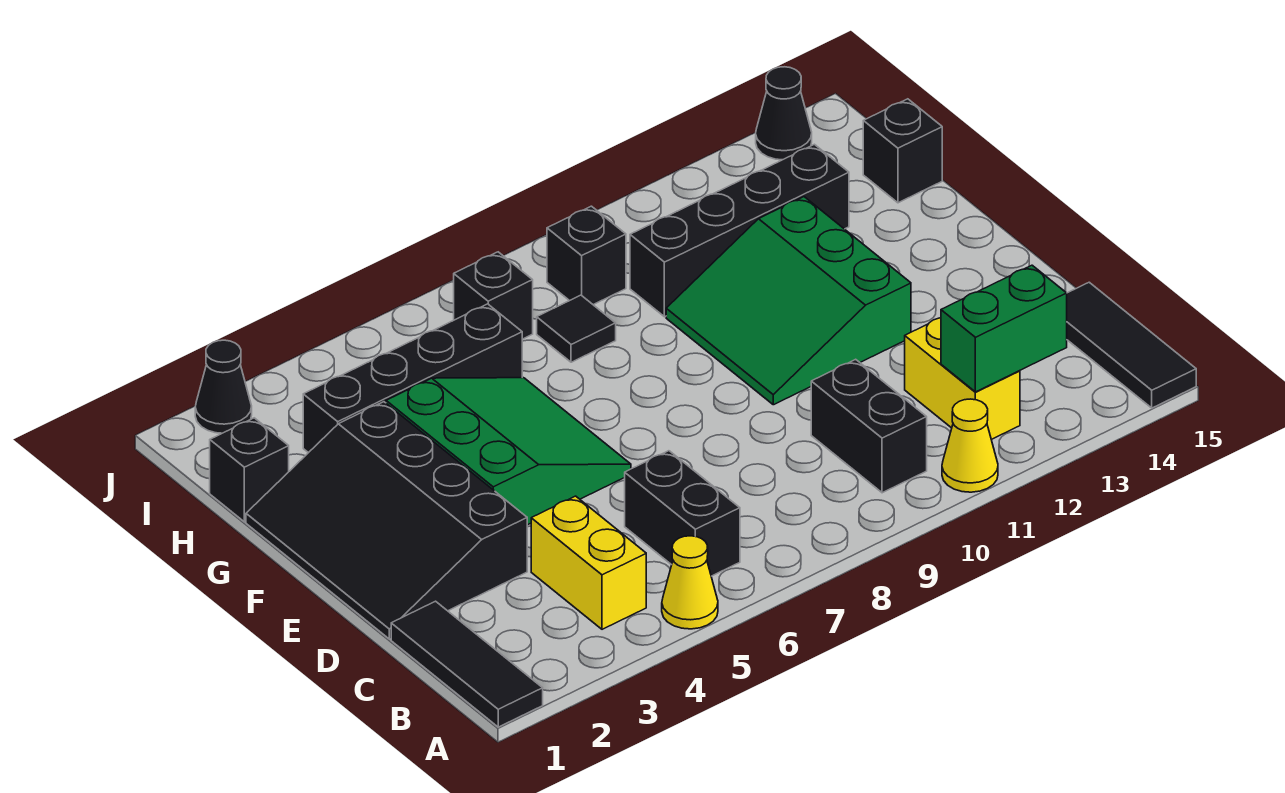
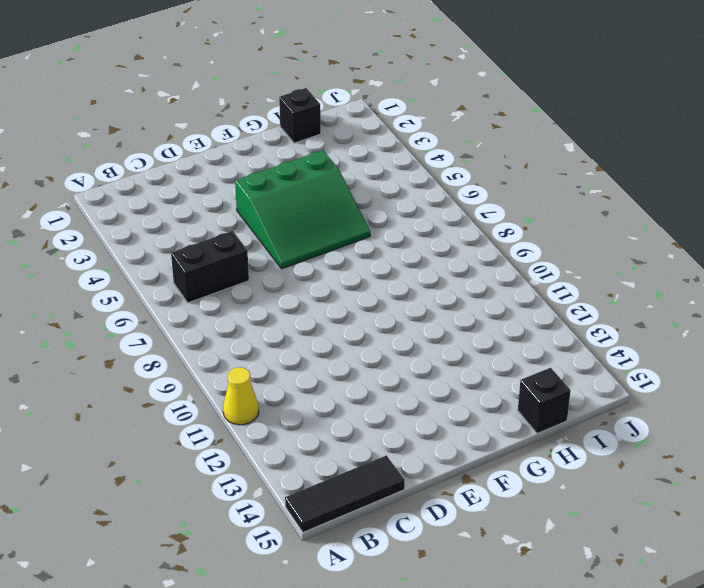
none -> black tile A1:C1 level 1
none -> yellow cone A5 level 1
none -> yellow brick B4:C4 level 1

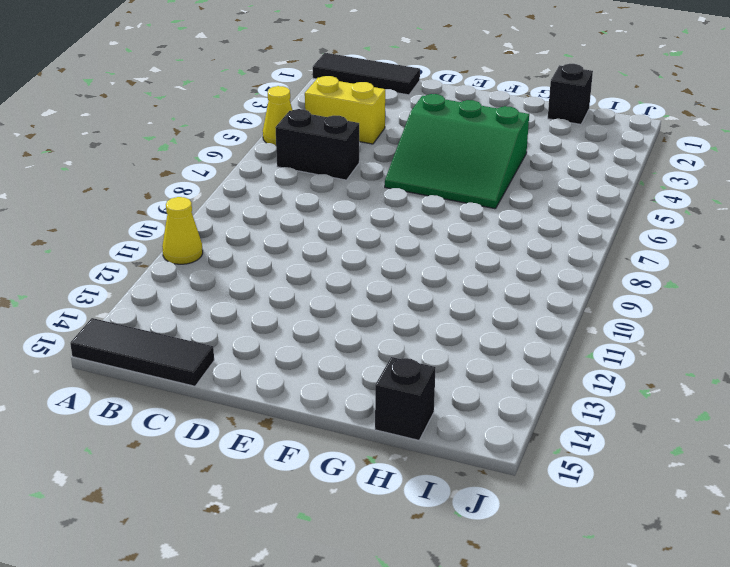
none -> black brick B10:C10 level 1
none -> yellow brick B12:C12 level 1
none -> black slope D1:G3 level 1 top 3

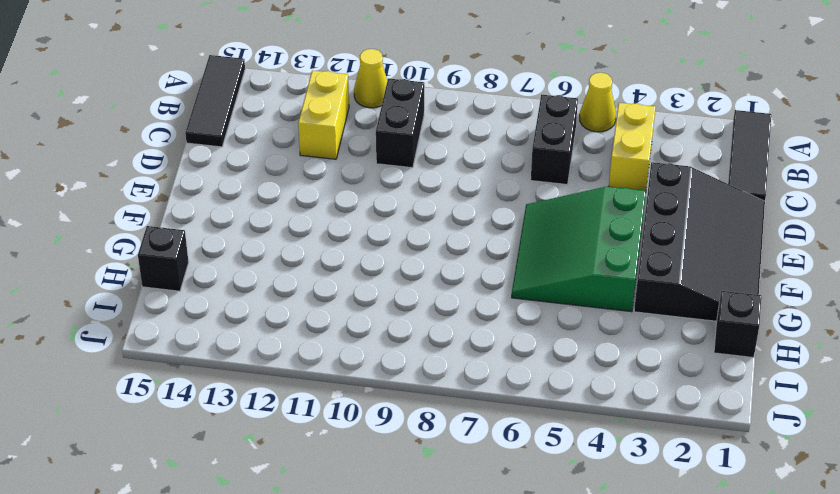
none -> green slope E10:G12 level 1 top 12
none -> black brick H3:H6 level 1
none -> black tile H8 level 1

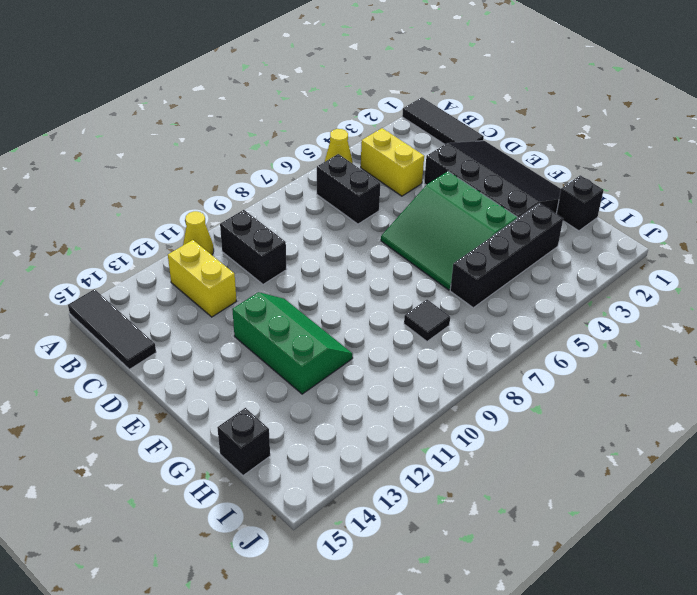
green slope E11:G12 level 1 top 12 -> green slope E10:G12 level 1 top 12
none -> black brick H10:H13 level 1
none -> black brick I7 level 1
none -> black brick I9 level 1

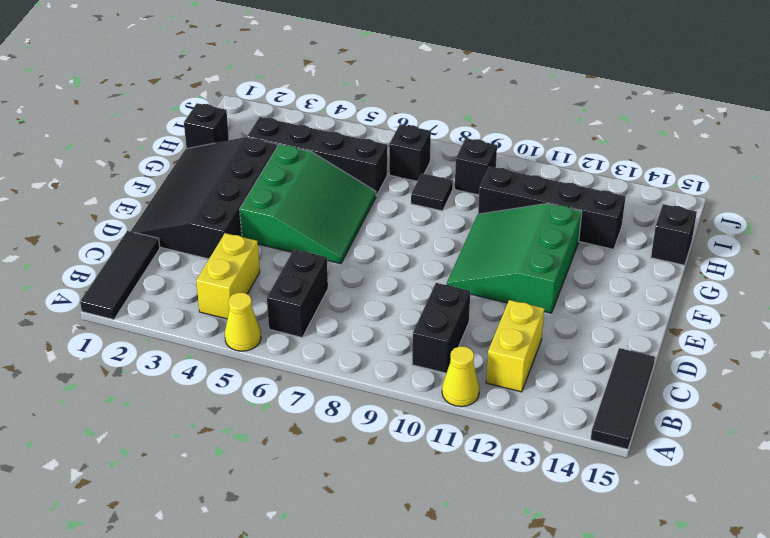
none -> black cone J2 level 1
none -> black cone J14 level 1
none -> green brick B12:B13 level 2

